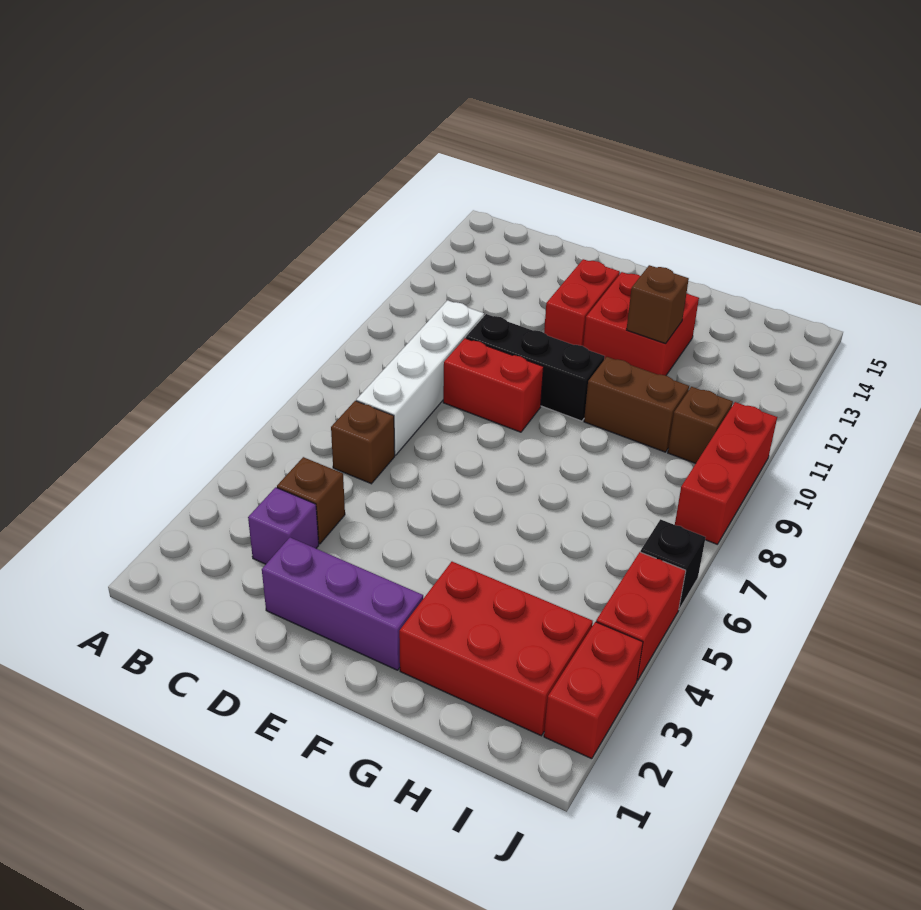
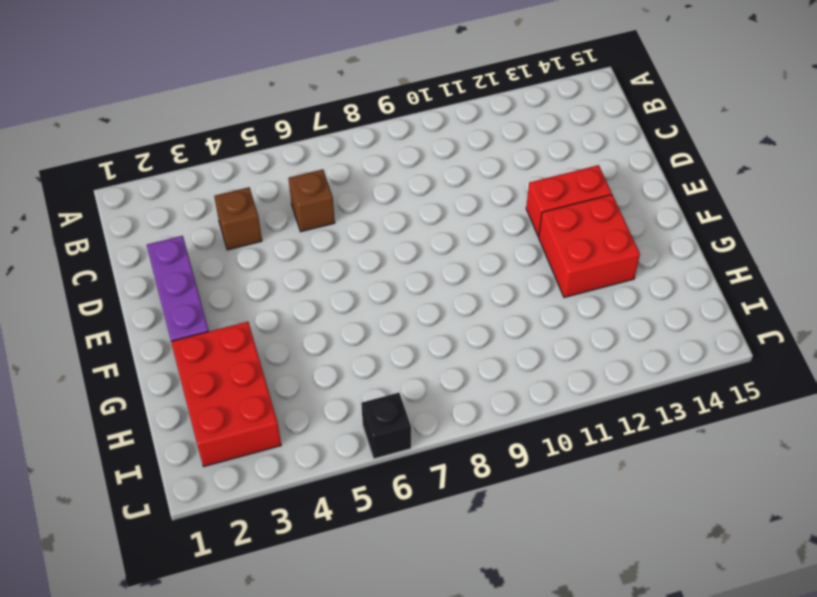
none -> purple brick C3 level 1
none -> white brick C7:C10 level 1
none -> red brick D9:E9 level 1

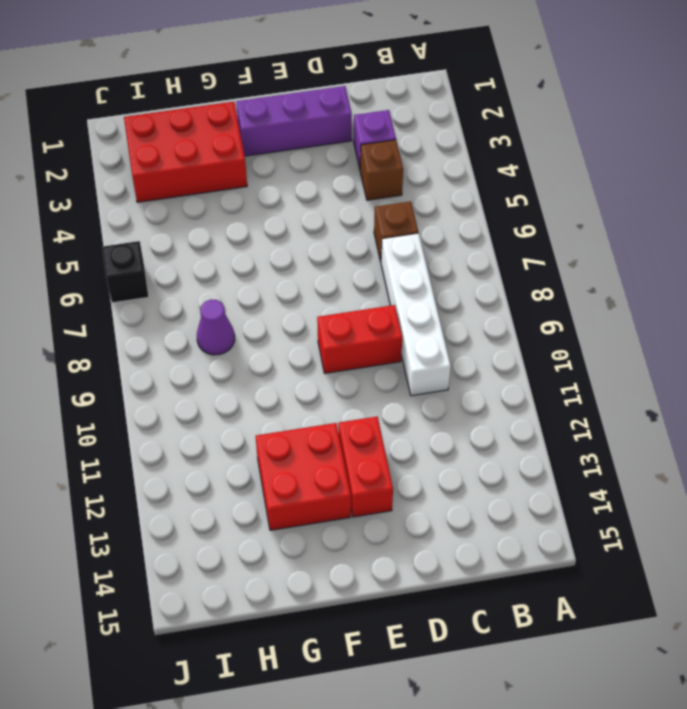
purple cone H8 level 1 -> none
none -> black brick D10:F10 level 1
none -> brown brick G10:H10 level 1
none -> brown brick I10 level 1

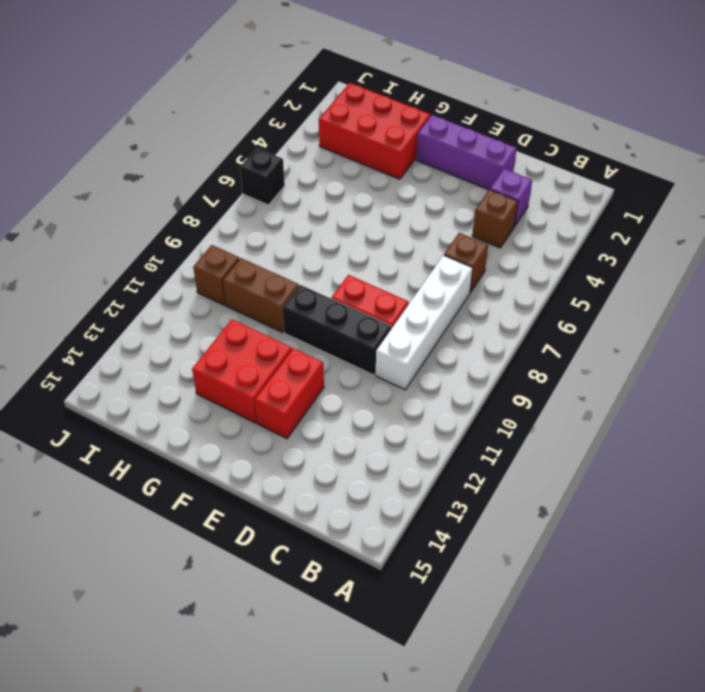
none -> red brick J2:J3 level 1
none -> red brick J4:J5 level 1
none -> red brick J8:J10 level 1

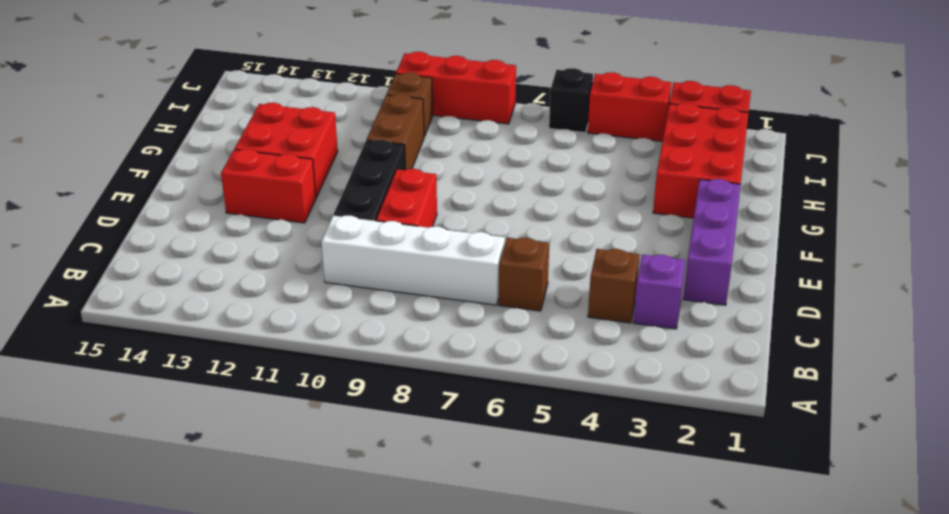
none -> brown brick G12 level 2

